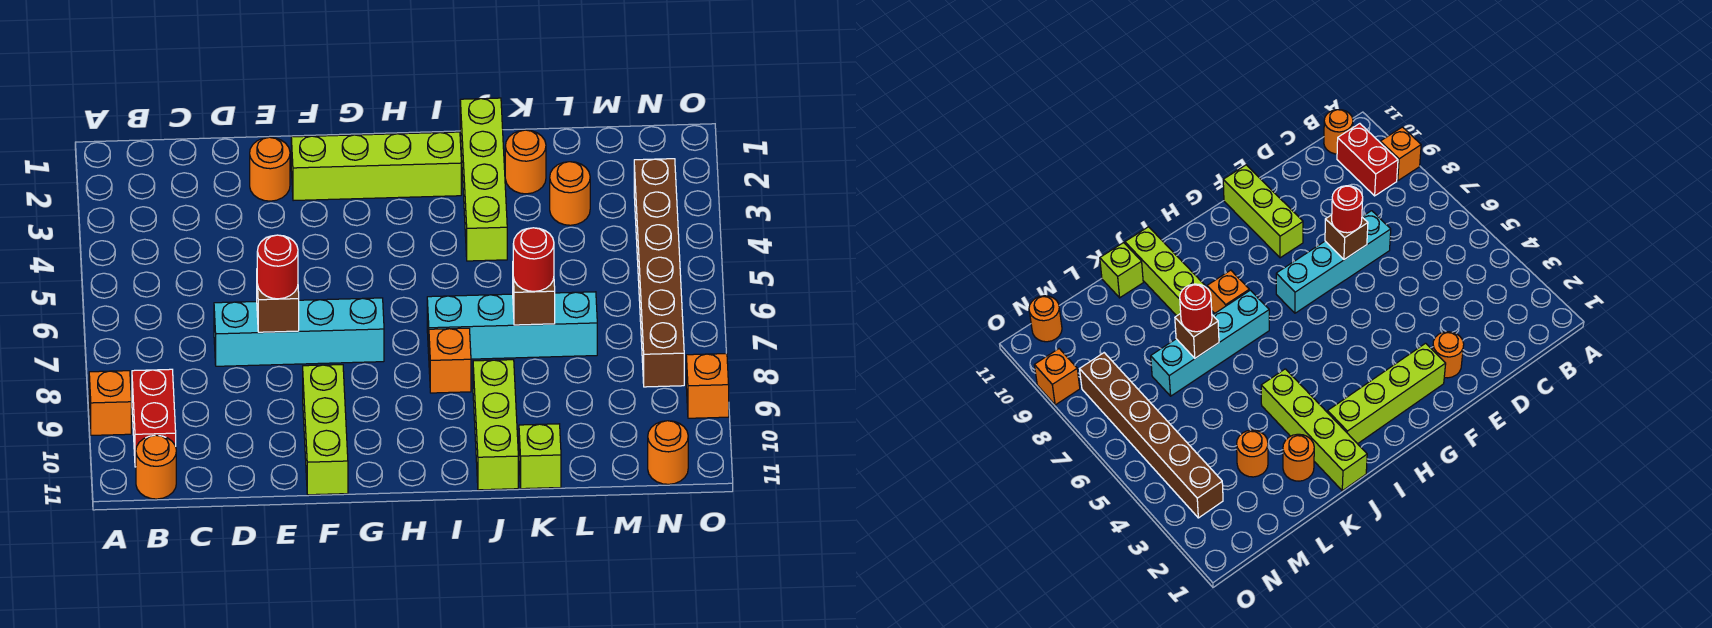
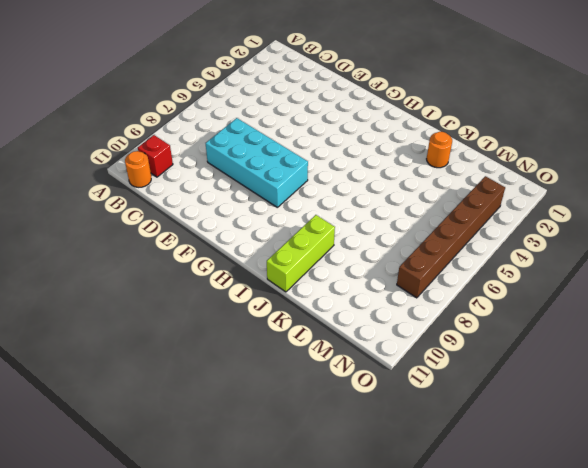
red brick B10 level 1 -> red brick B9:B10 level 1
cyan brick D7:G8 level 1 -> cyan brick D7:G7 level 1
none -> orange brick A9 level 1
none -> orange round brick E2 level 1
none -> lime brick F2:I2 level 1

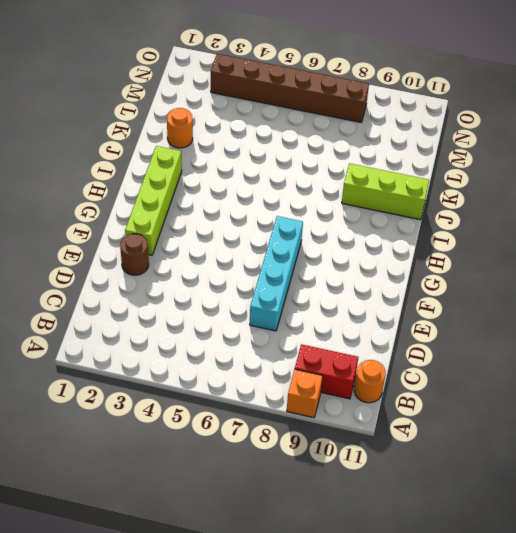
brown round brick E2 level 1 -> orange round brick E2 level 1
none -> lime brick F9:F11 level 1
none -> cyan brick I7:L7 level 1
none -> orange brick I8 level 1

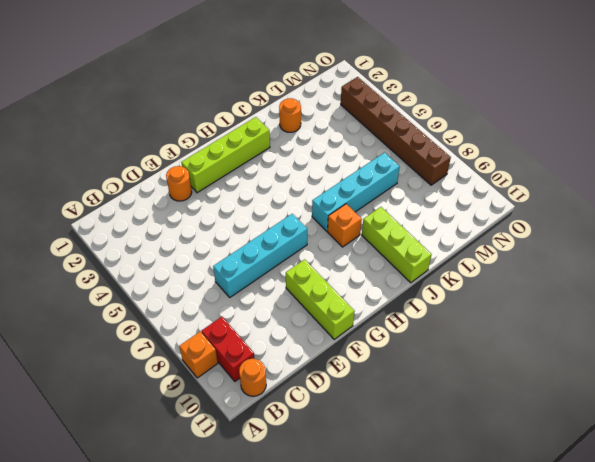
none -> lime brick J1:J4 level 1
none -> lime brick K11 level 1
none -> orange round brick L3 level 1

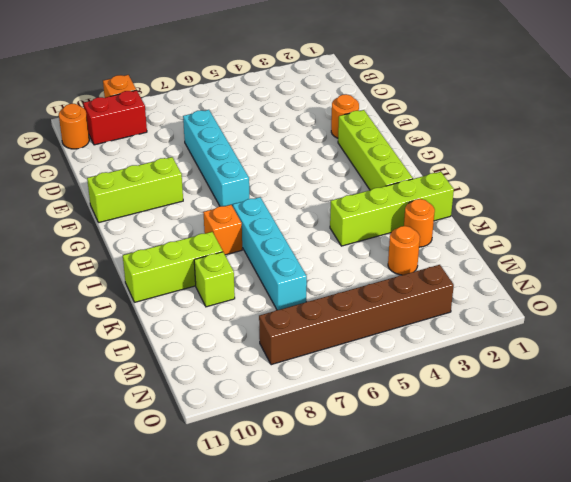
lime brick K9 level 1 -> lime brick K11 level 1
none -> orange round brick N11 level 1
none -> orange brick O9 level 1
none -> brown brick E7 level 2

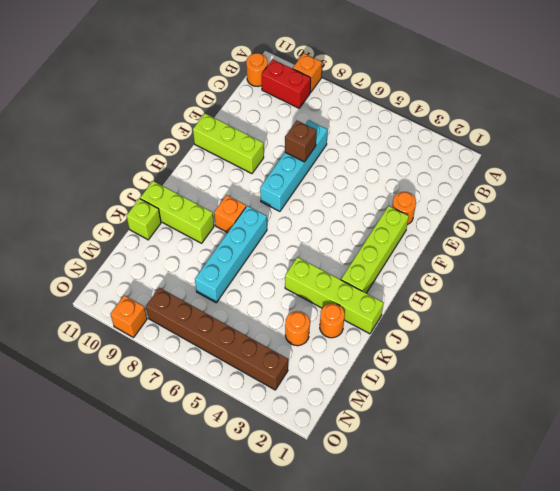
none -> orange round brick N11 level 1
none -> brown brick K7 level 2
none -> red round brick E7 level 3

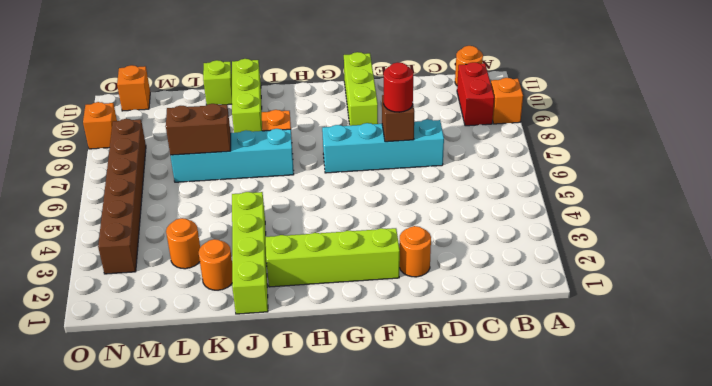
brown brick K7:L7 level 2 -> brown brick K7 level 2
orange brick N11 level 1 -> orange round brick N11 level 1
none -> red round brick K7 level 3

